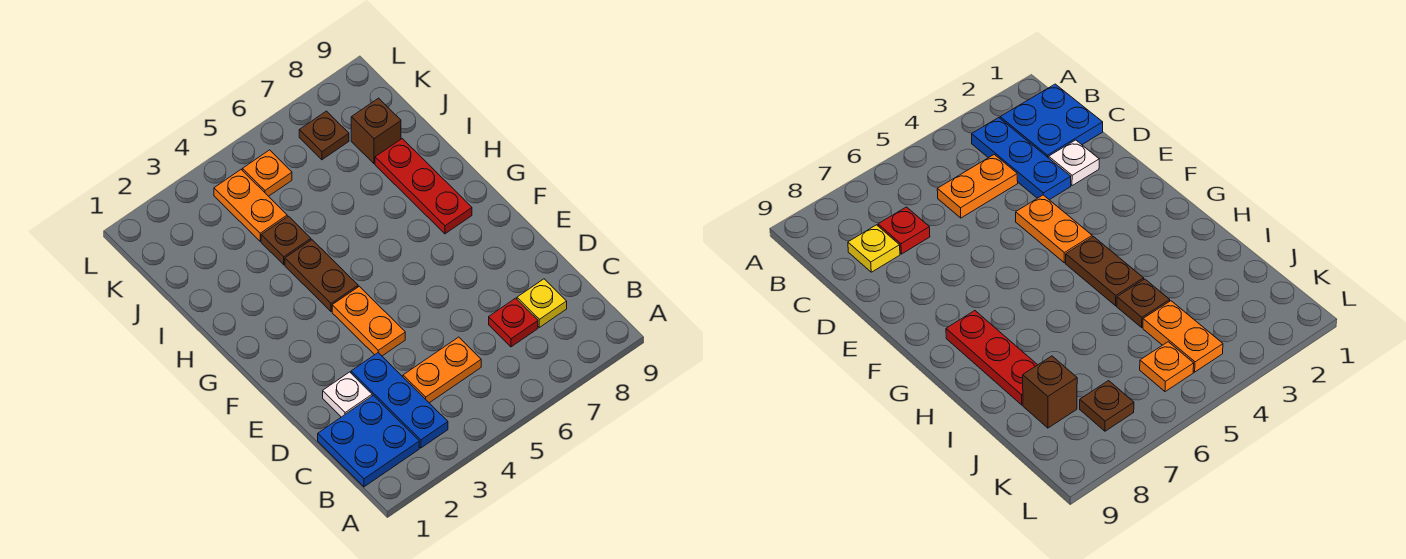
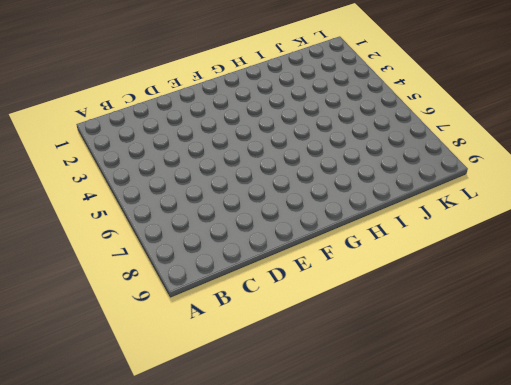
none -> blue plate B1:C2 level 1
none -> blue plate B3:D3 level 1
none -> orange plate C4:C5 level 1

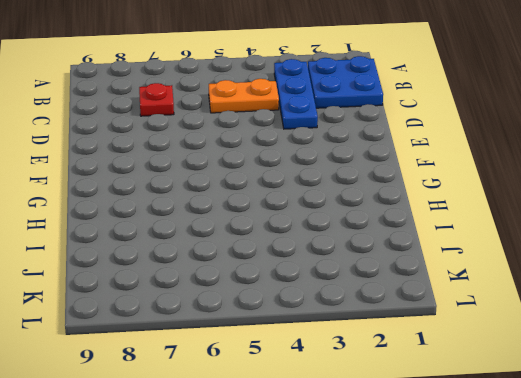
none -> yellow plate C8 level 1
none -> white plate D2 level 1
none -> orange plate E4:F4 level 1

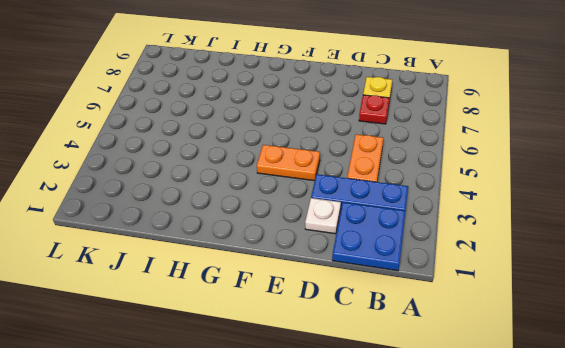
none -> brown plate G4:H4 level 1
none -> red plate G8:I8 level 1
none -> brown plate I4 level 1

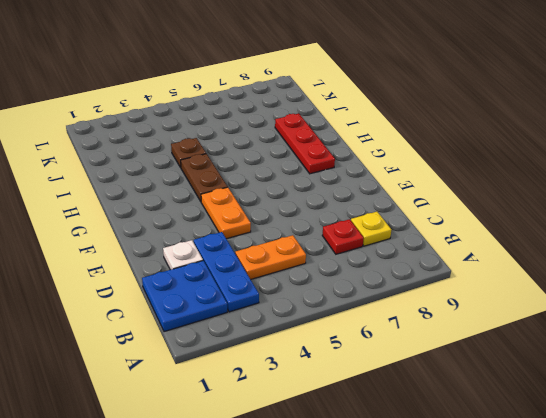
none -> orange plate J4:K4 level 1
none -> brown brick J8 level 1
none -> orange plate K5 level 1

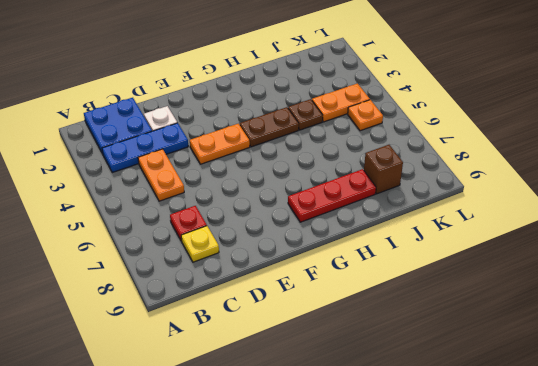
none -> brown plate K7 level 1

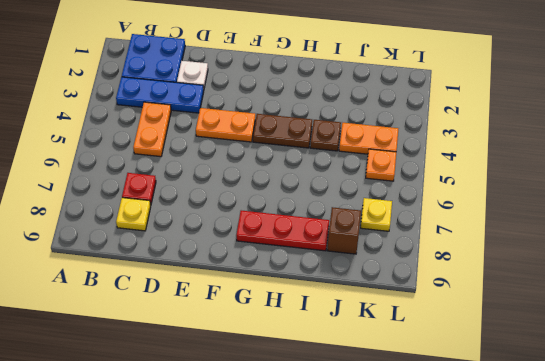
yellow plate K7 level 1 -> brown plate K7 level 1

